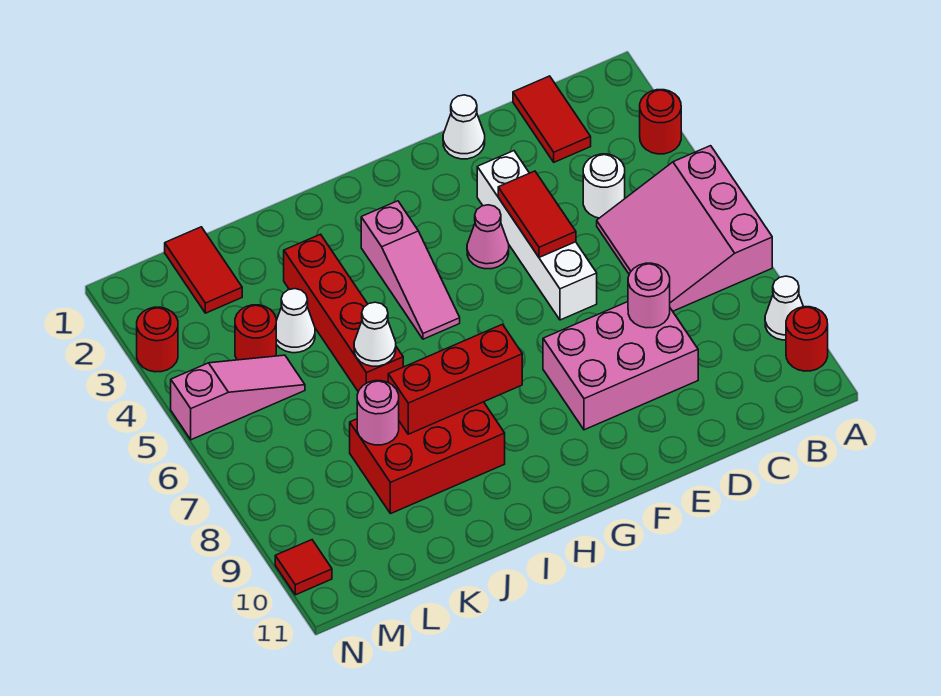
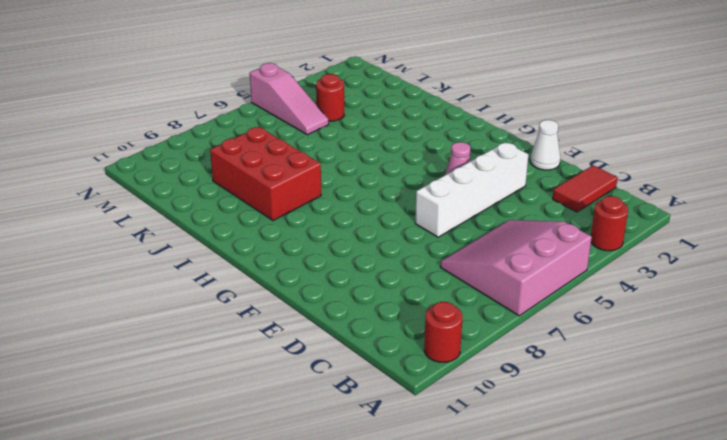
none -> white cone A9 level 1
none -> white round brick C4 level 1
none -> pink brick D8:F9 level 1

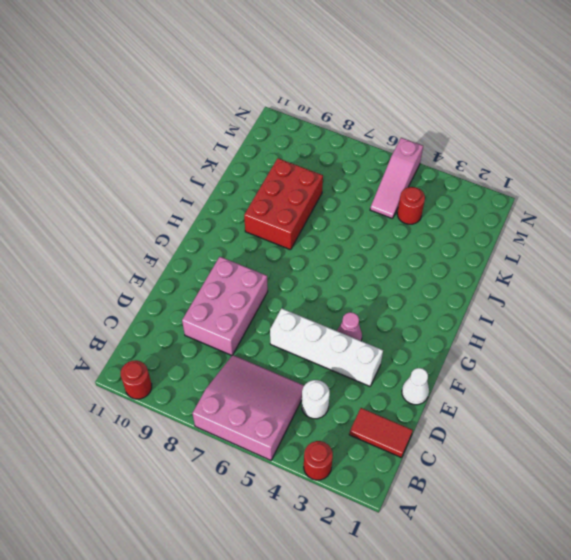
none -> white cone A9 level 1
none -> pink slope H3:H5 level 1 top 3
none -> red brick J3:J6 level 1

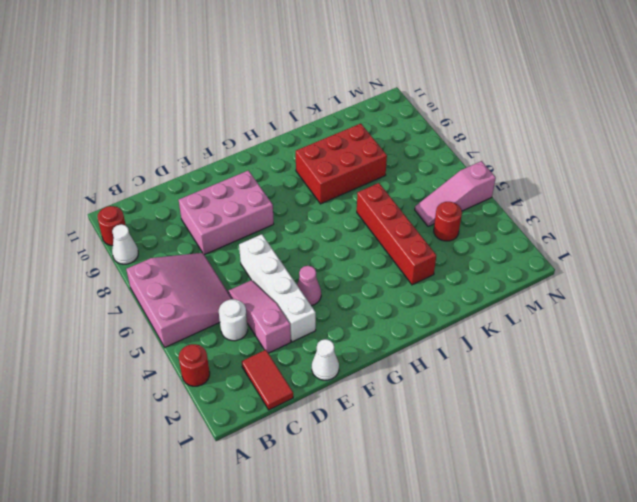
pink slope D3:D5 level 1 top 3 -> pink slope H3:H5 level 1 top 3
none -> white cone K4 level 1
none -> red tile L1:L2 level 1
none -> red round brick N3 level 1

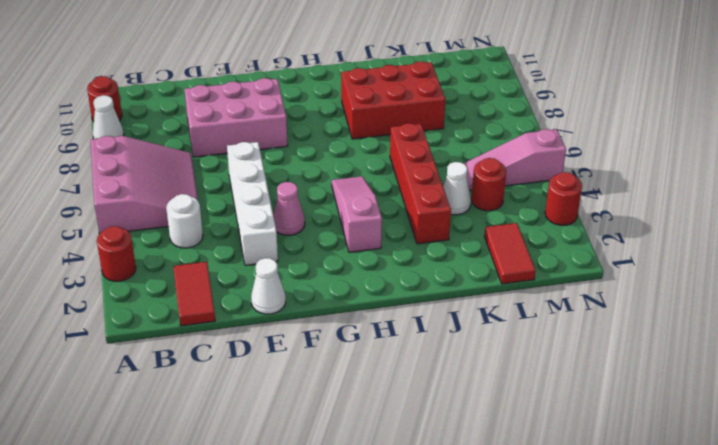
none -> red tile N10 level 1
none -> pink round brick D8 level 2
none -> red tile E4:E5 level 2

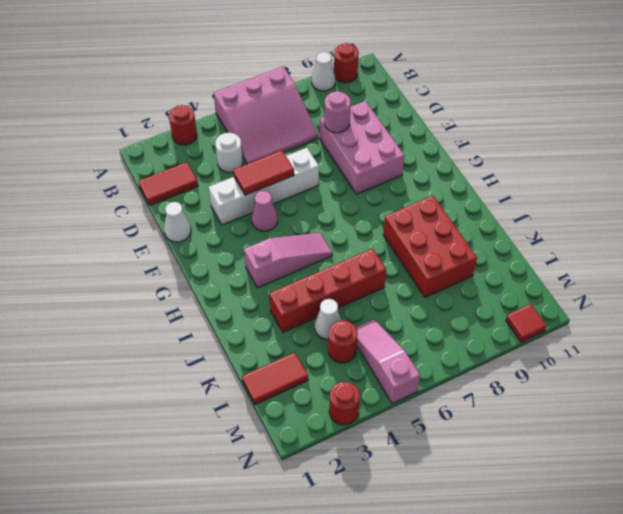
none -> red brick H8:J8 level 2
none -> white cone J6 level 2
none -> pink round brick K8 level 2

